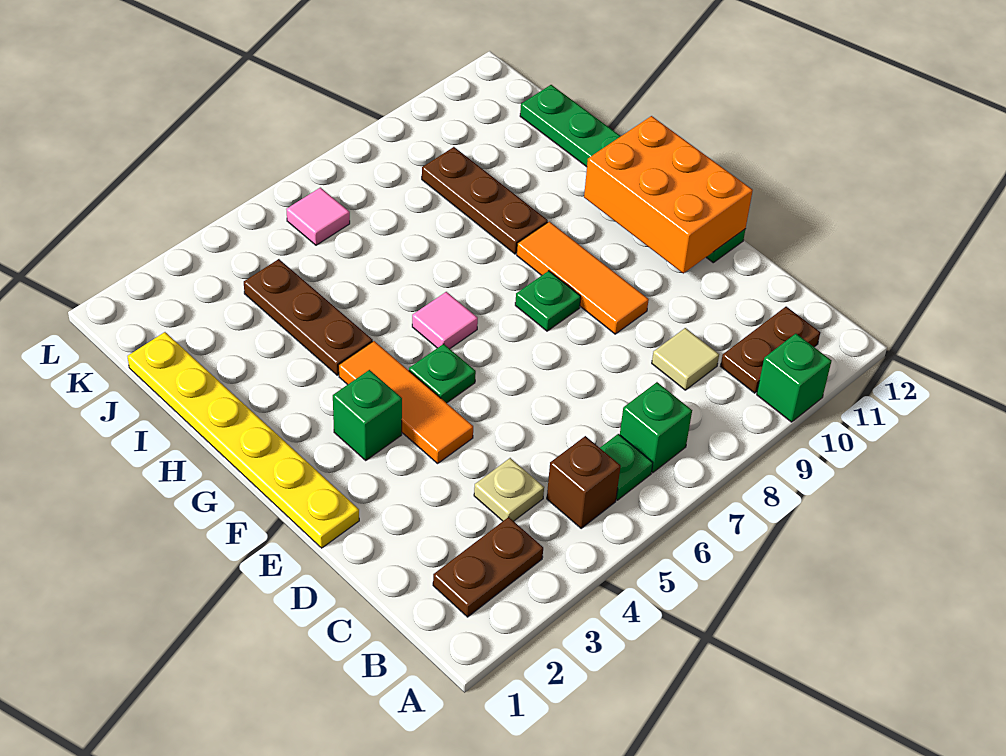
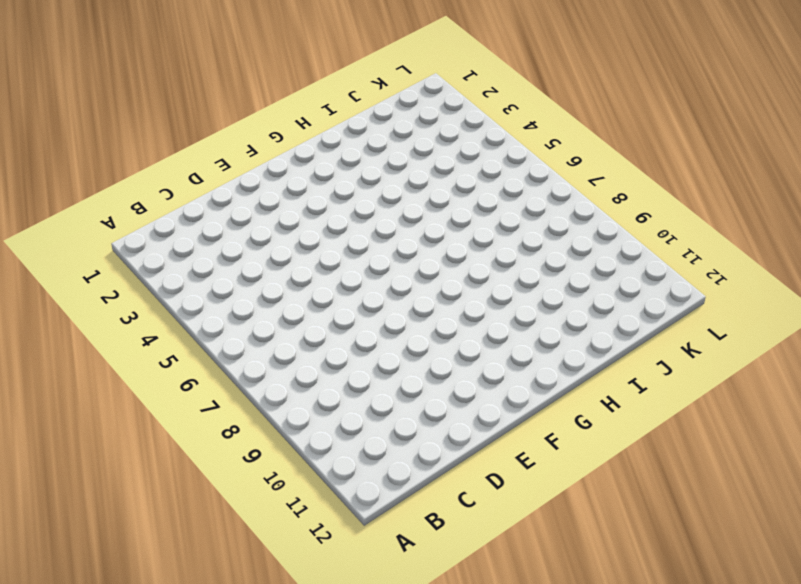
none -> green brick A10 level 1
none -> brown plate B2:B3 level 1
none -> brown brick B5 level 1

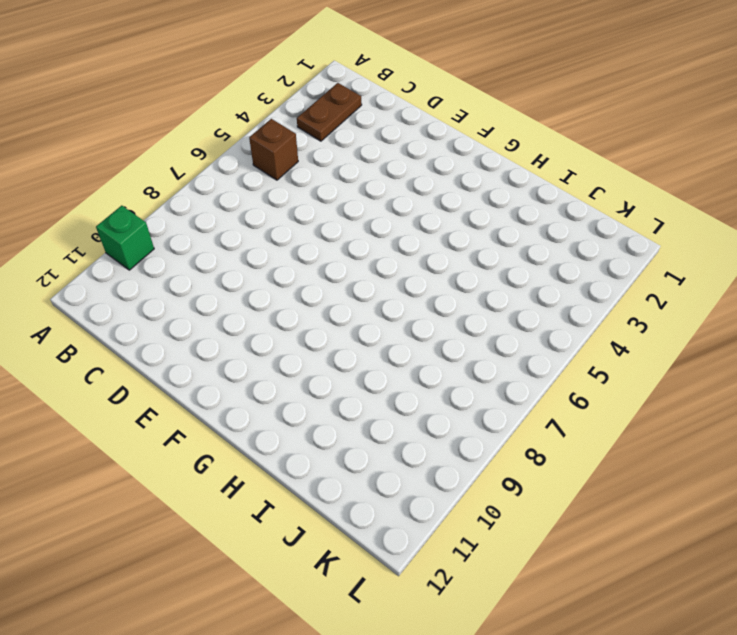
none -> green plate B6 level 1
none -> green brick B7 level 1
none -> brown plate B10:B11 level 1

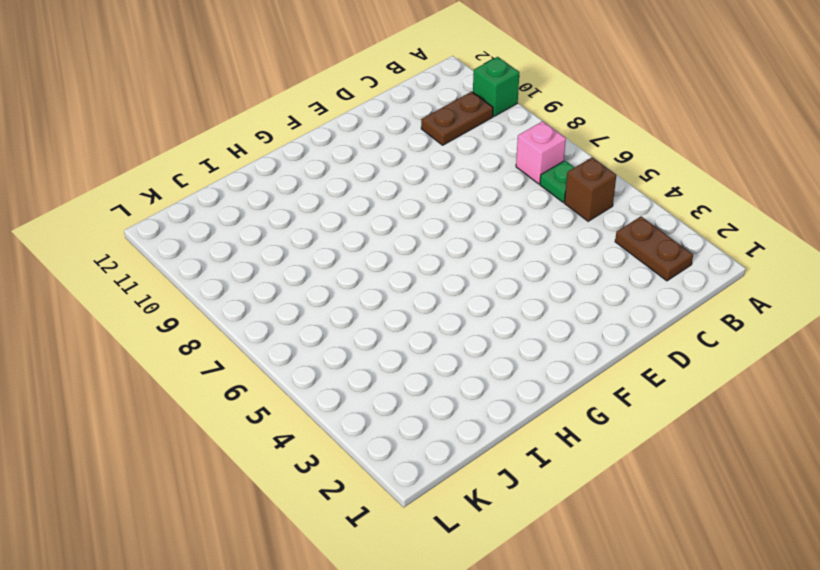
pink brick B7 level 1 -> green brick B7 level 1
brown plate B10:C10 level 1 -> brown plate B10:B11 level 1
none -> tan plate C4 level 1
none -> tan tile C9 level 1
none -> yellow plate E1:J1 level 1

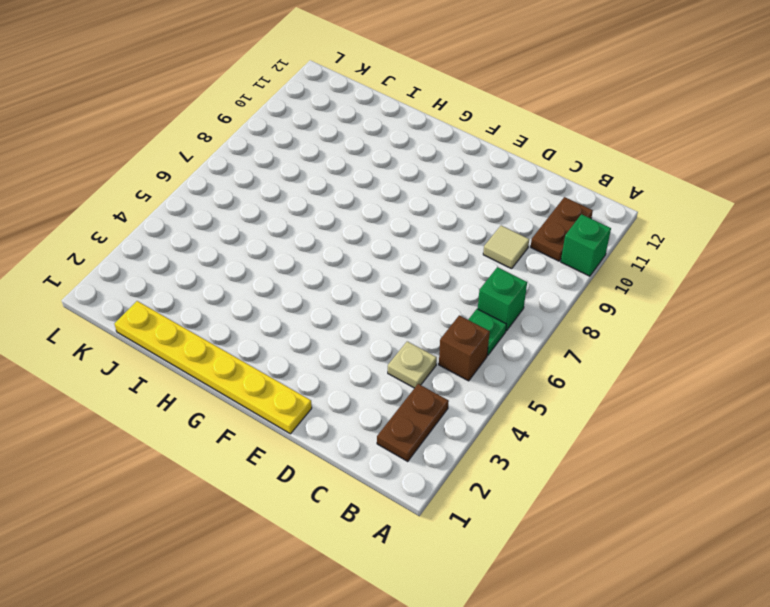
none -> orange tile E4:G4 level 1
none -> orange tile E9:G9 level 1
none -> green plate E12:J12 level 1

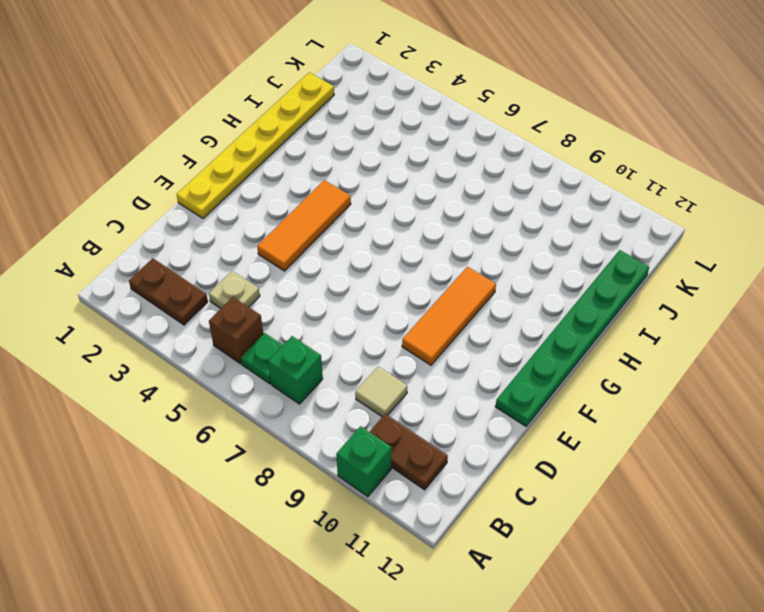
none -> green brick F3 level 1
none -> green plate F5 level 1
none -> green plate F8 level 1

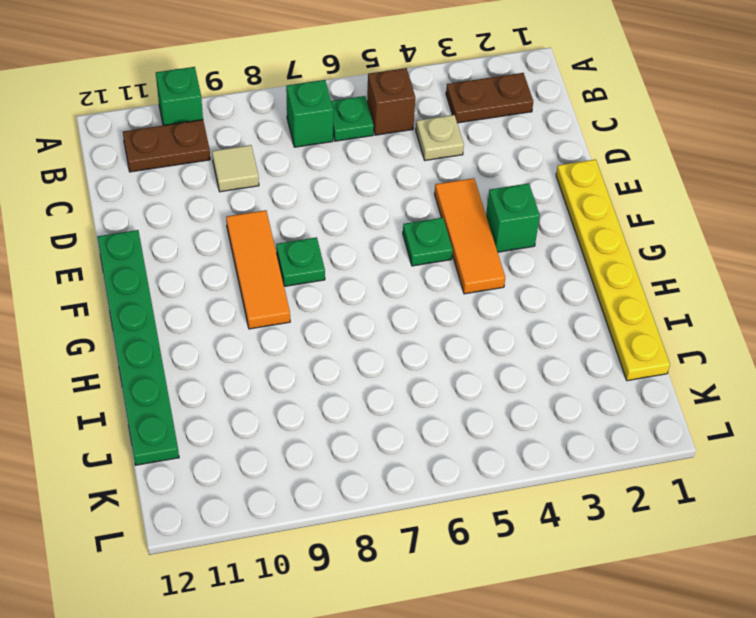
none -> pink tile G6 level 1
none -> brown plate H4:J4 level 1
none -> brown plate H9:J9 level 1

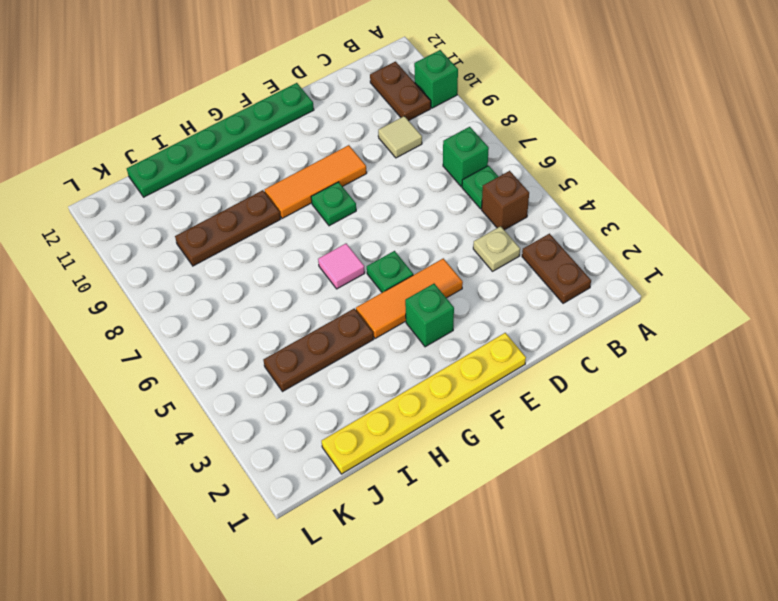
none -> pink tile K6 level 1
none -> orange brick E11:G12 level 2

